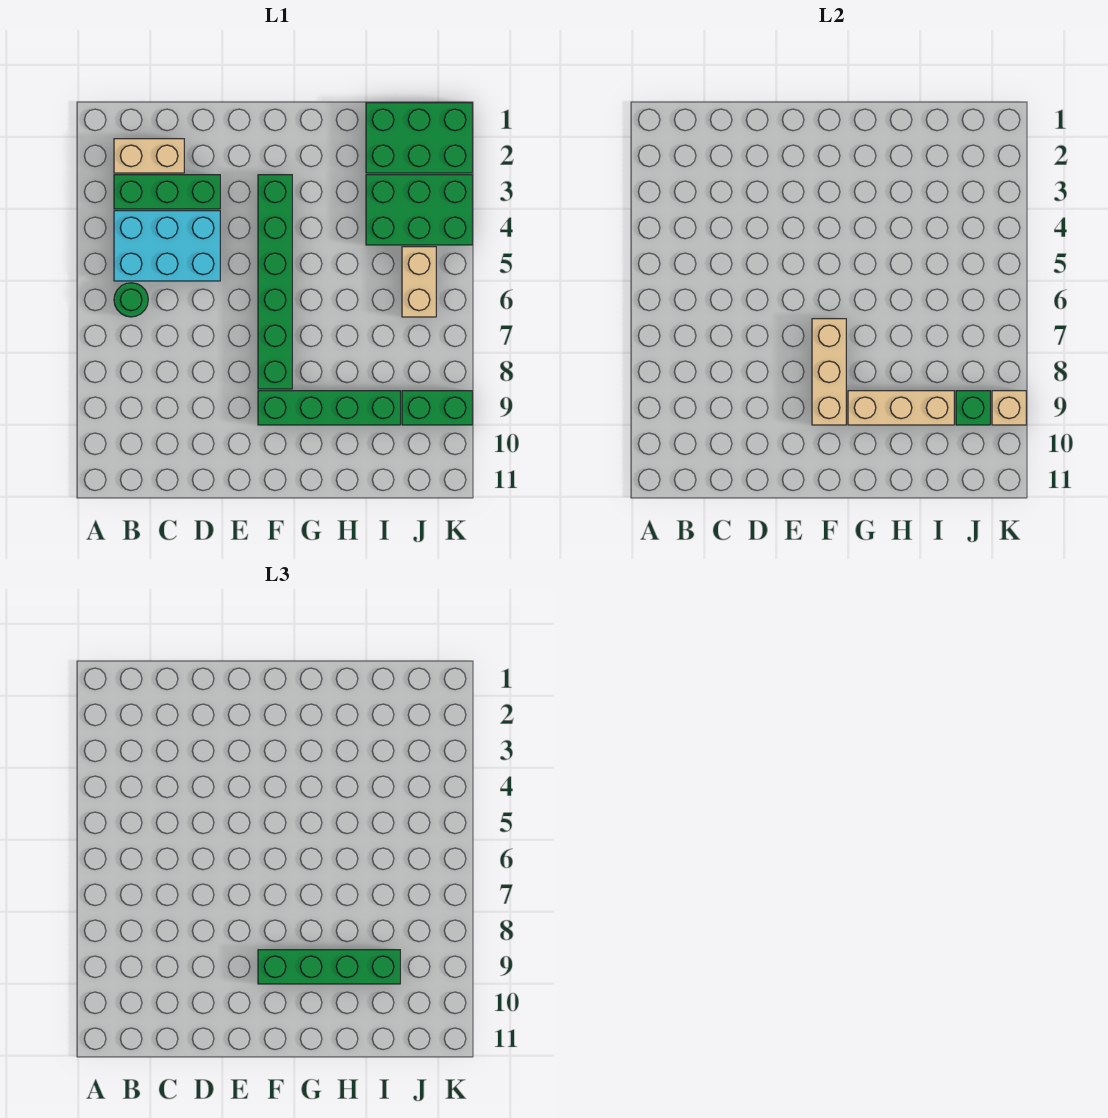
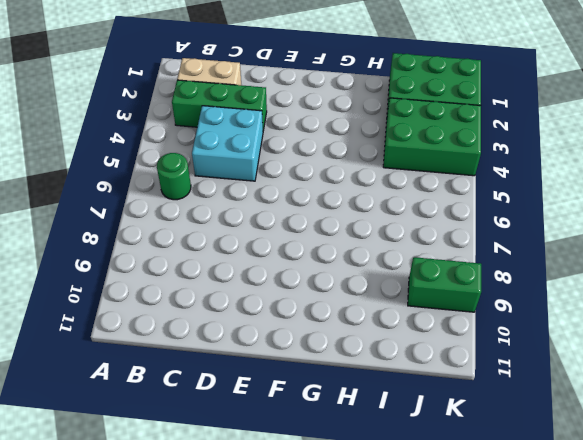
cyan brick C4:D5 level 1 -> cyan brick B4:D5 level 1
none -> green brick F3:F8 level 1
none -> green brick F9:I9 level 1
none -> tan brick J5:J6 level 1

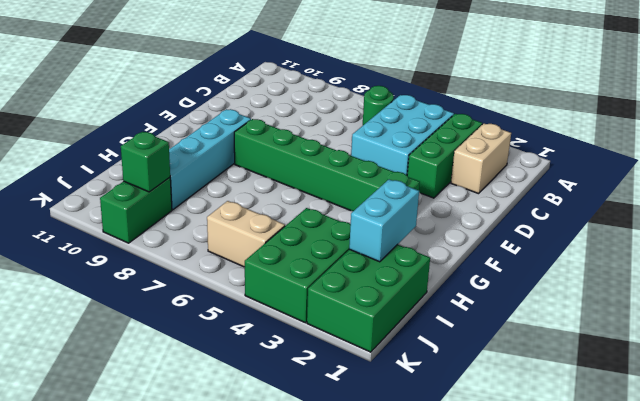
cyan brick F9:I9 level 1 -> green brick F9:I9 level 1
cyan brick H2:I2 level 2 -> none
none -> tan brick F7:F9 level 2
none -> tan brick G9:I9 level 2
none -> tan brick K9 level 2

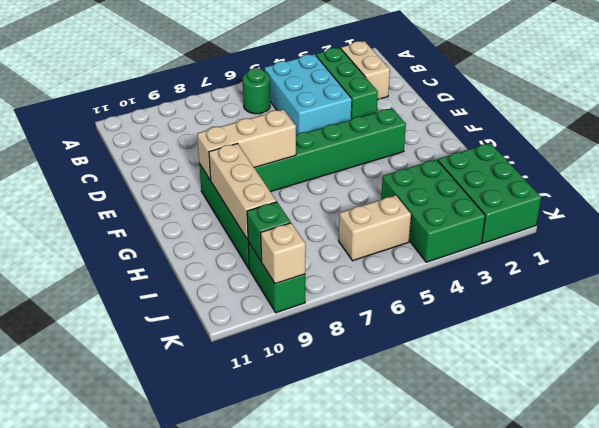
none -> green brick F9:I9 level 3

